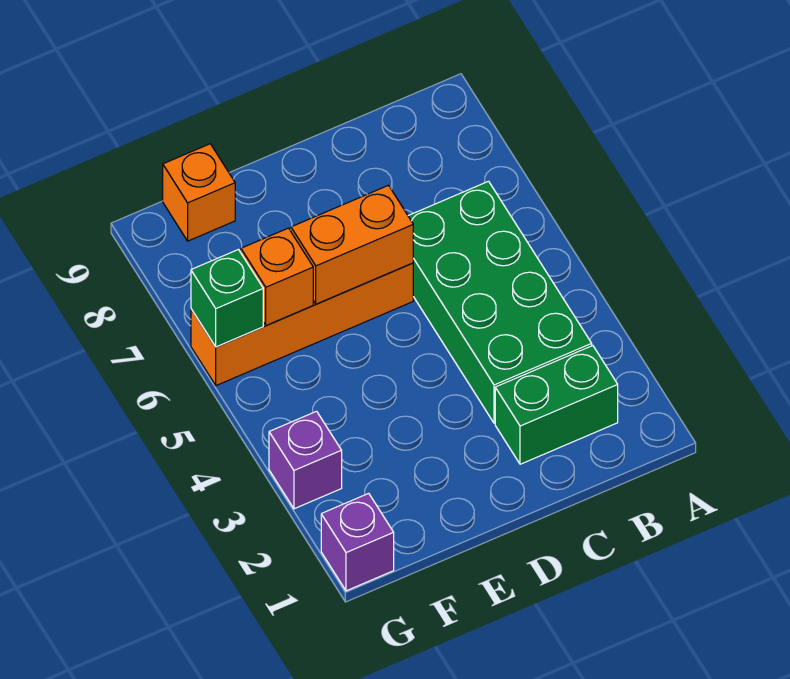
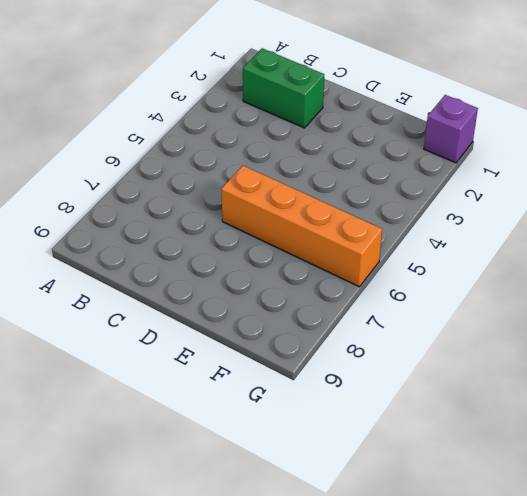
none -> green brick B3:C6 level 1
none -> orange brick F9 level 1

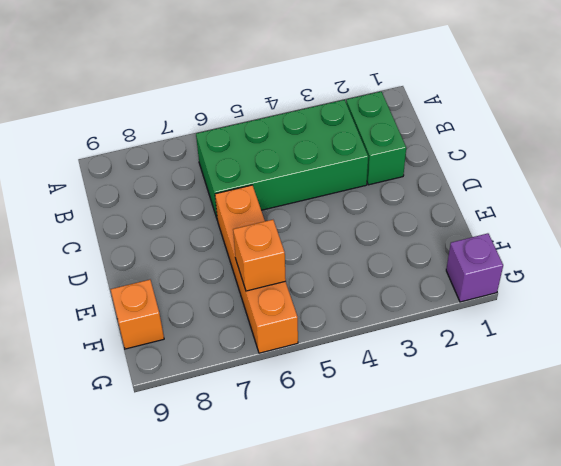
none -> purple brick G3 level 1
none -> orange brick D6:E6 level 2

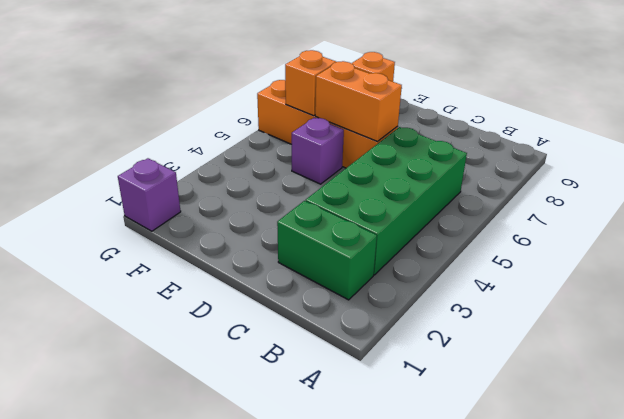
purple brick E5 level 1 -> purple brick G3 level 1
none -> green brick G6 level 2

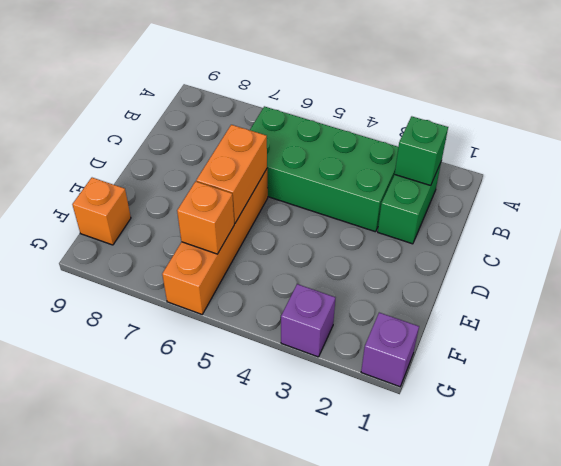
green brick B2 level 2 -> green brick G6 level 2

